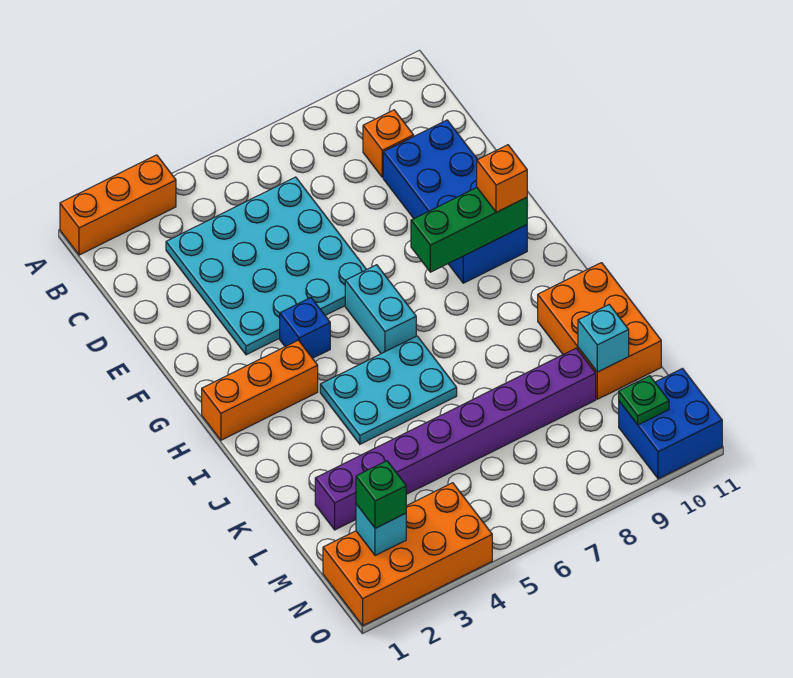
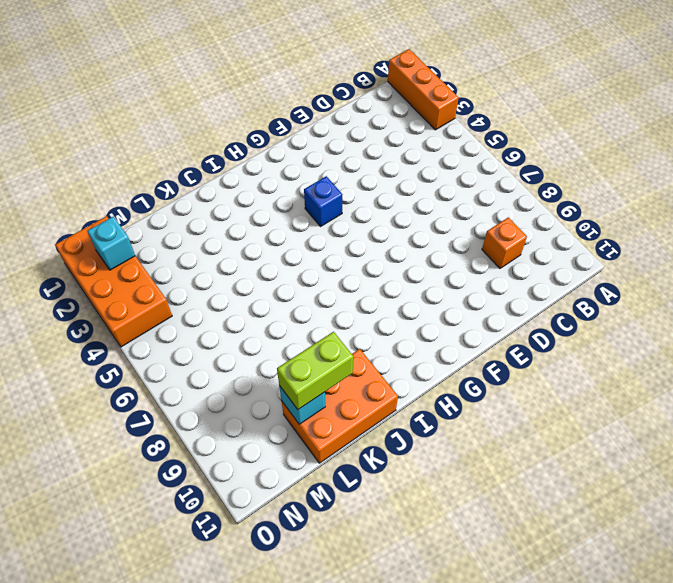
lime brick K10:L10 level 3 -> none
none -> cyan plate C3:F6 level 1
none -> blue brick D9:G10 level 1
none -> cyan brick G6:H6 level 1

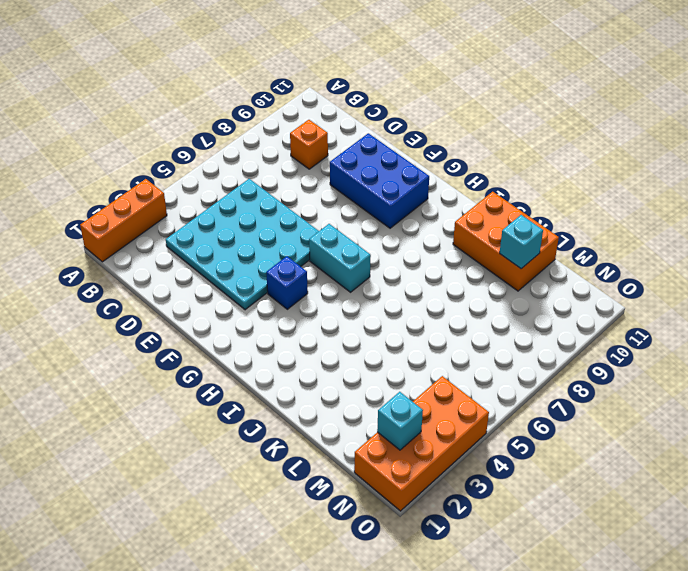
blue brick E9:G10 level 1 -> blue brick D9:G10 level 1
none -> orange brick H1:H3 level 1
none -> cyan plate I4:J6 level 1
none -> purple brick L2:L9 level 1

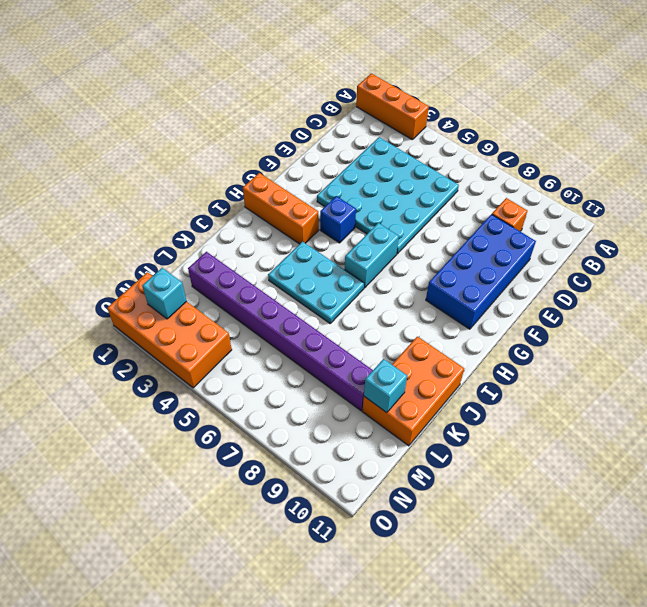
none -> blue brick N10:O11 level 1
none -> green brick G8:G10 level 2
none -> green plate N10 level 2

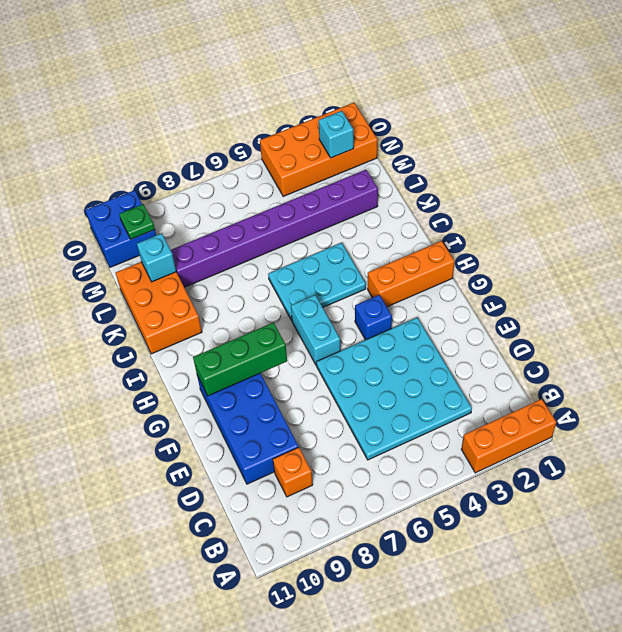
none -> orange brick G10 level 3
none -> green brick N2 level 3

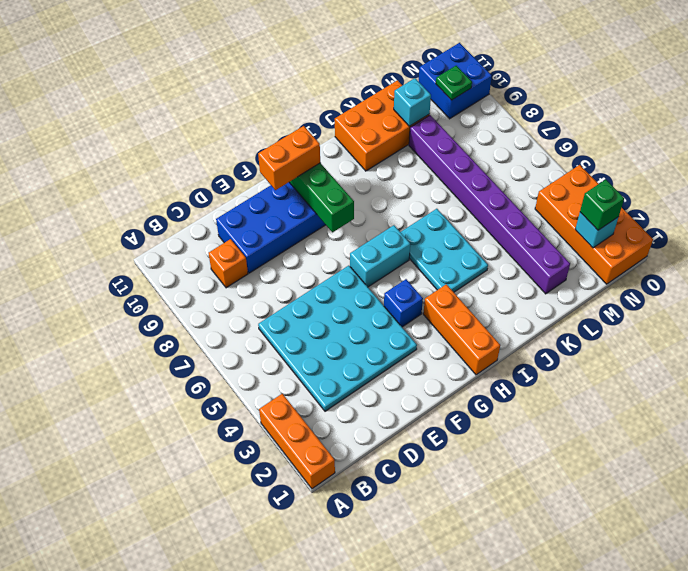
orange brick F10:G10 level 3 -> orange brick G10 level 3

